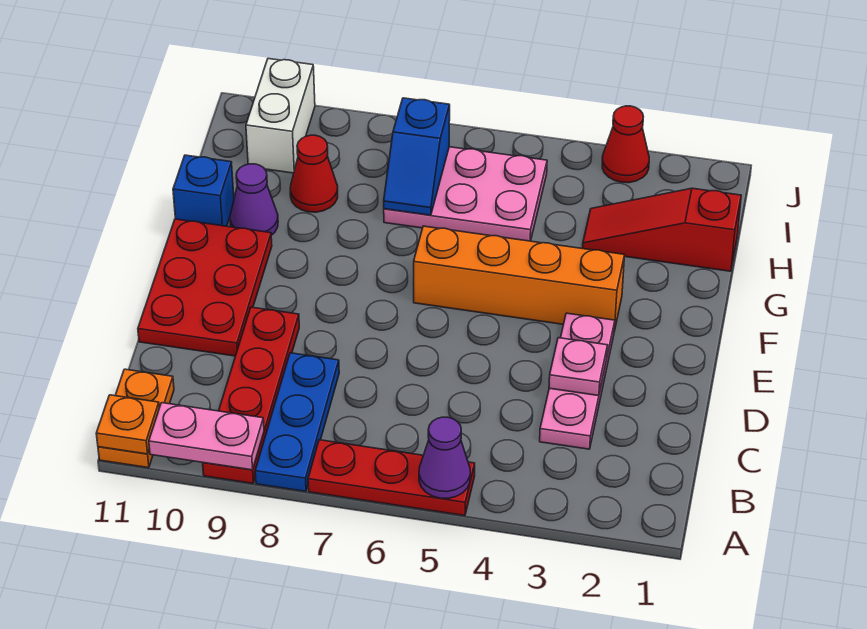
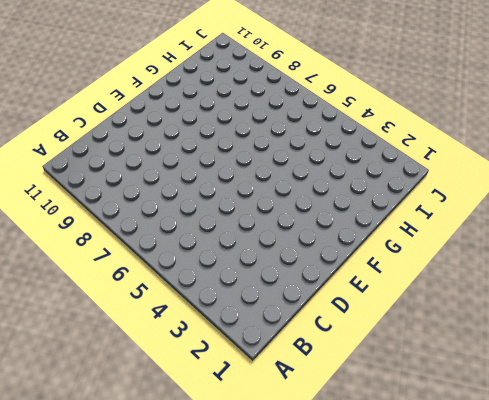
none -> red plate A5:A7 level 1
none -> blue plate A8:C8 level 1
none -> red plate A9:D9 level 1

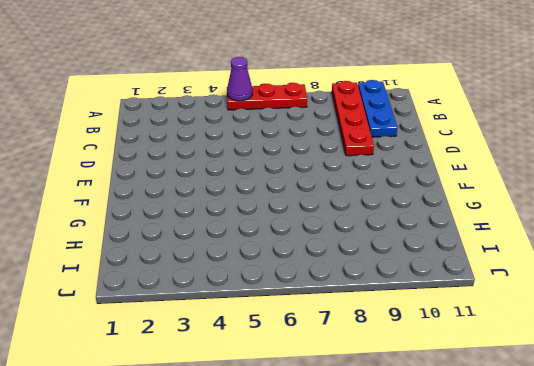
blue plate A10:C10 level 1 -> blue plate A8:C8 level 1
none -> orange plate A11:B11 level 1
none -> pink plate C3:E3 level 1
none -> red plate D10:F11 level 1

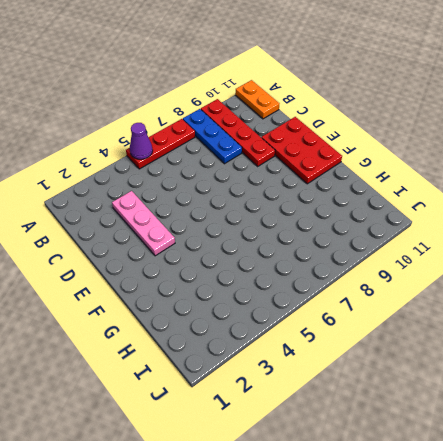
none -> orange brick F3:F6 level 1
none -> purple cone G10 level 1
none -> blue brick G11 level 1

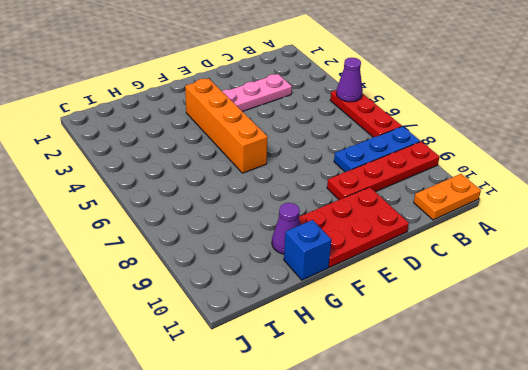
none -> red slope H1:H3 level 1 top 1
none -> pink plate H5:I7 level 1
none -> red cone H9 level 1

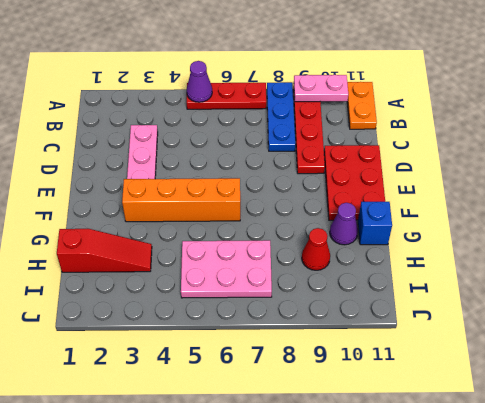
none -> white brick I10:J10 level 1
none -> red cone J3 level 1
none -> orange plate A11 level 2

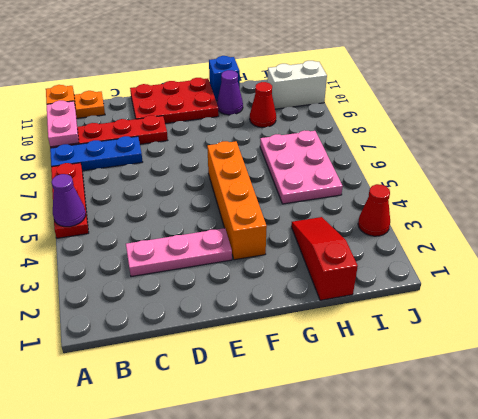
none -> pink plate D3 level 2
none -> blue slope H7:I7 level 2 top I

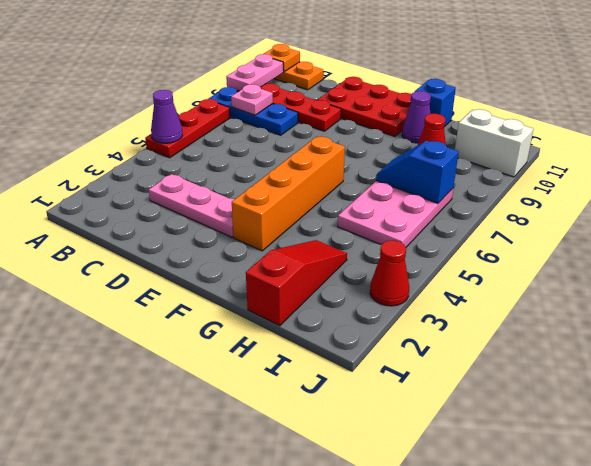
pink plate B8 level 2 -> pink plate D3 level 2

